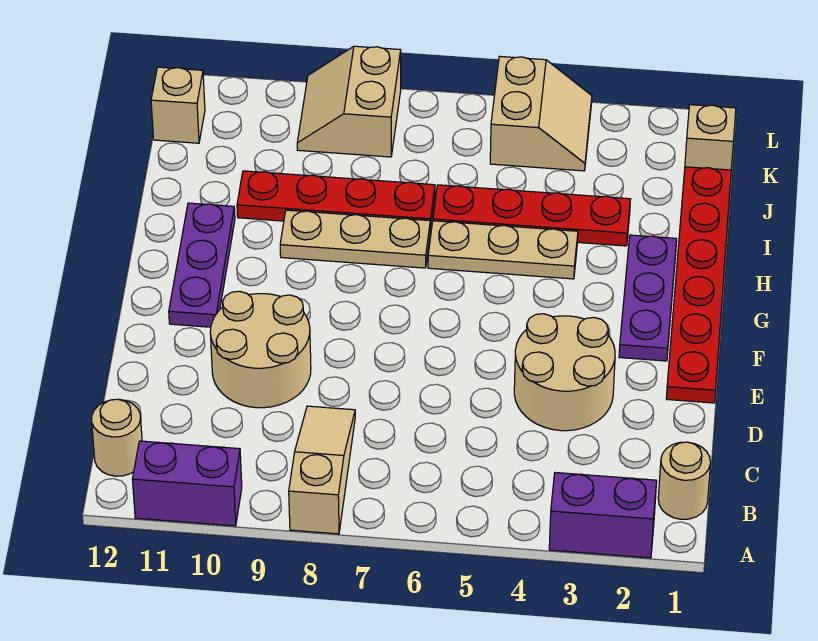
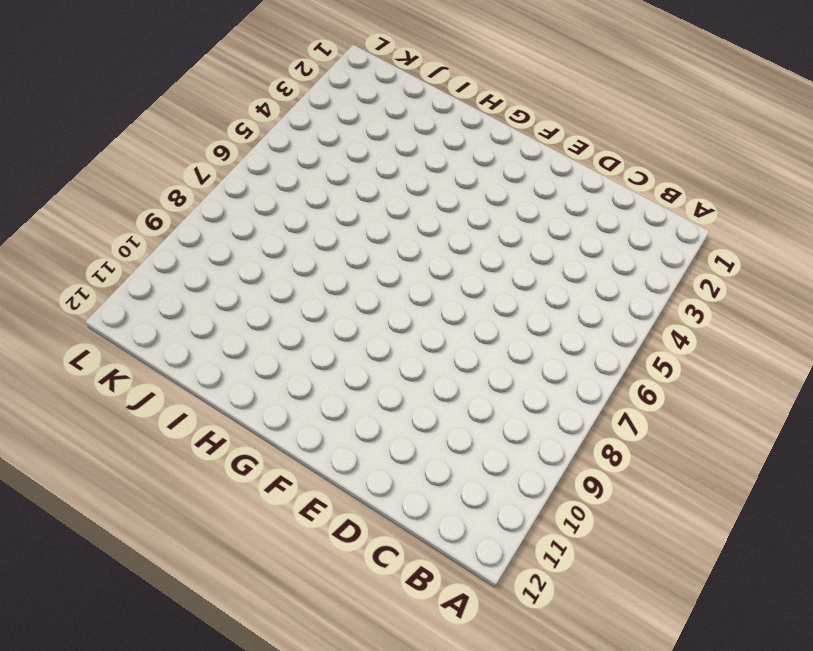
none -> purple brick A2:A3 level 1
none -> tan slope A8:C8 level 1 top A
none -> purple brick A10:A11 level 1

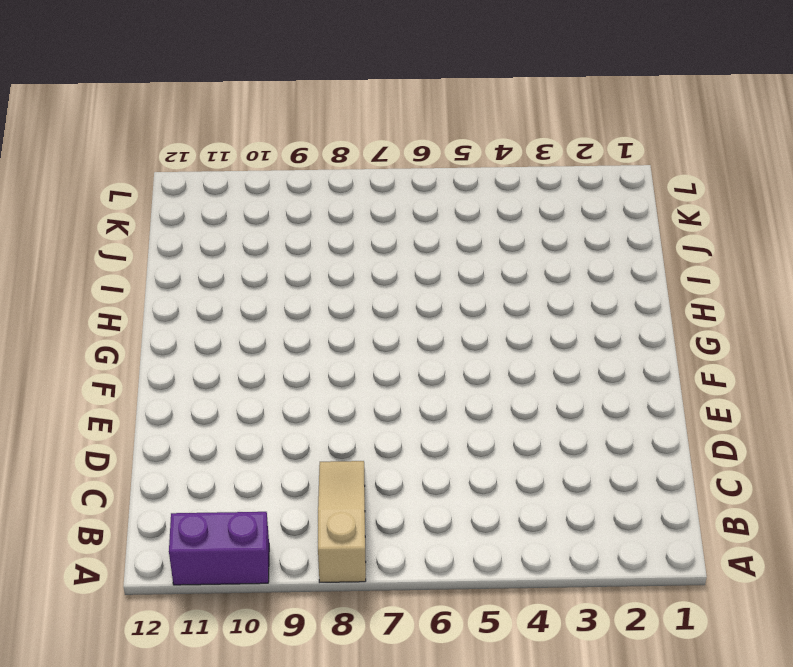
none -> purple brick A2:A3 level 1
none -> tan round brick B1 level 1
none -> tan round brick B12 level 1

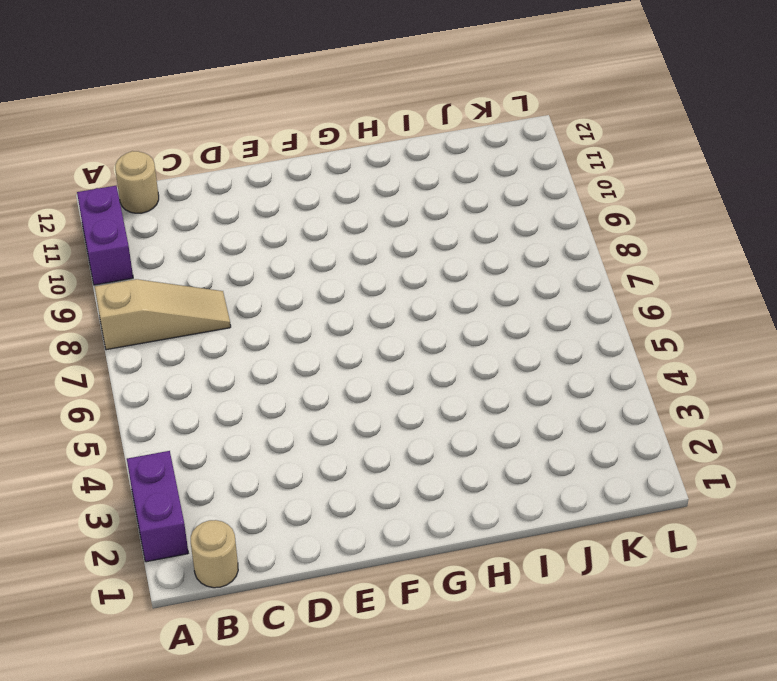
none -> tan round brick D3:E4 level 1
none -> tan round brick D9:E10 level 1
none -> red plate E1:J1 level 1

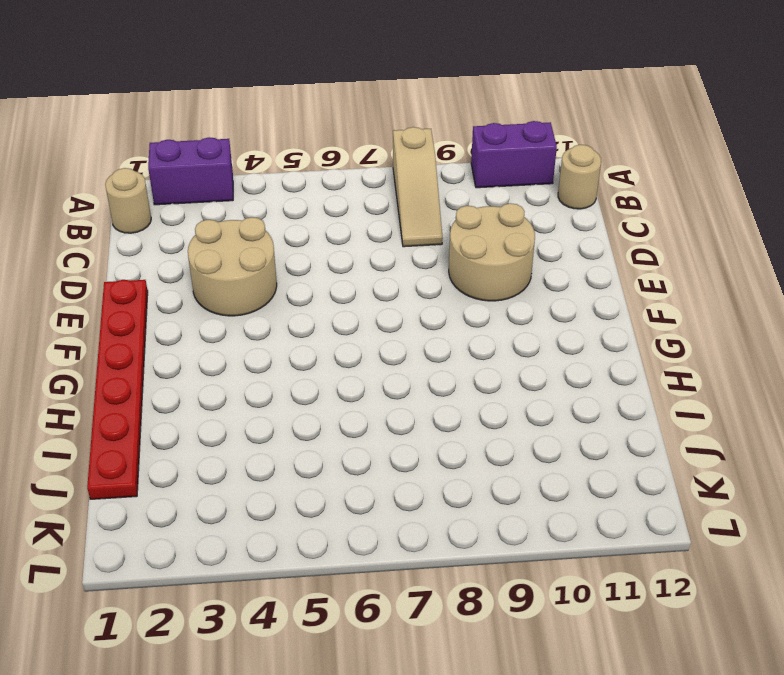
none -> purple plate F2:H2 level 1
none -> purple plate F11:H11 level 1
none -> tan plate H4:H6 level 1

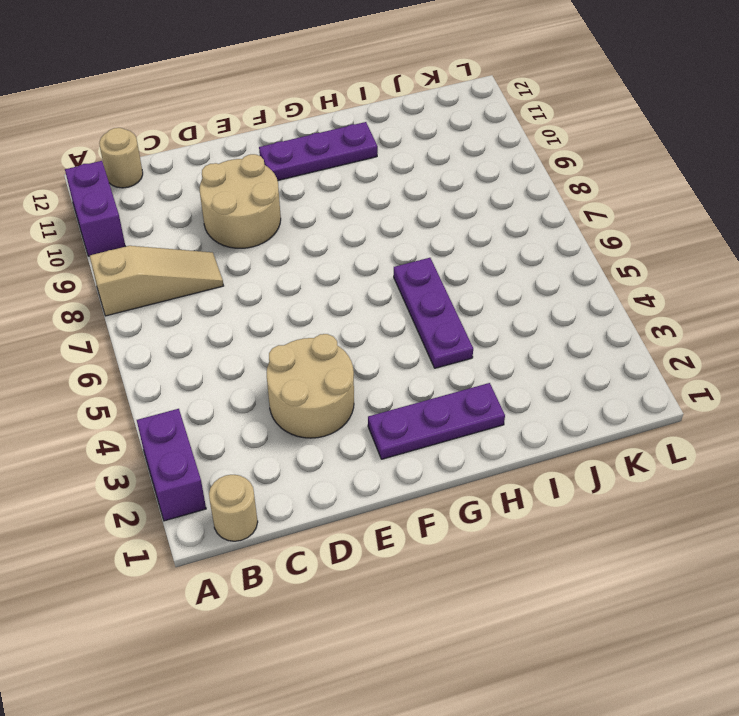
purple plate H4:H6 level 1 -> tan plate H4:H6 level 1
none -> red plate E1:J1 level 1
none -> tan plate H7:H9 level 1
none -> red plate I3:I6 level 1

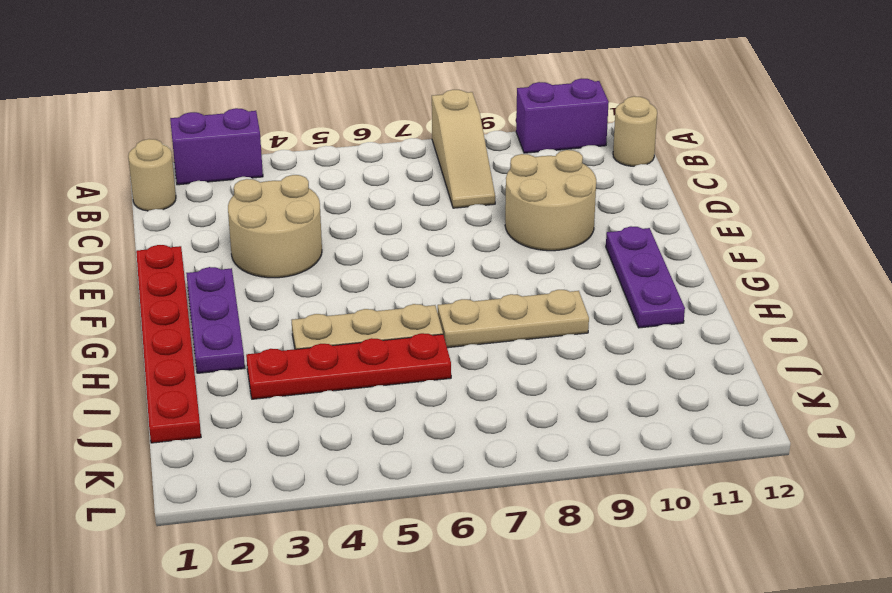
none -> red plate I7:I10 level 1
none -> tan brick K1 level 1
none -> tan slope K4:L5 level 1 top 5

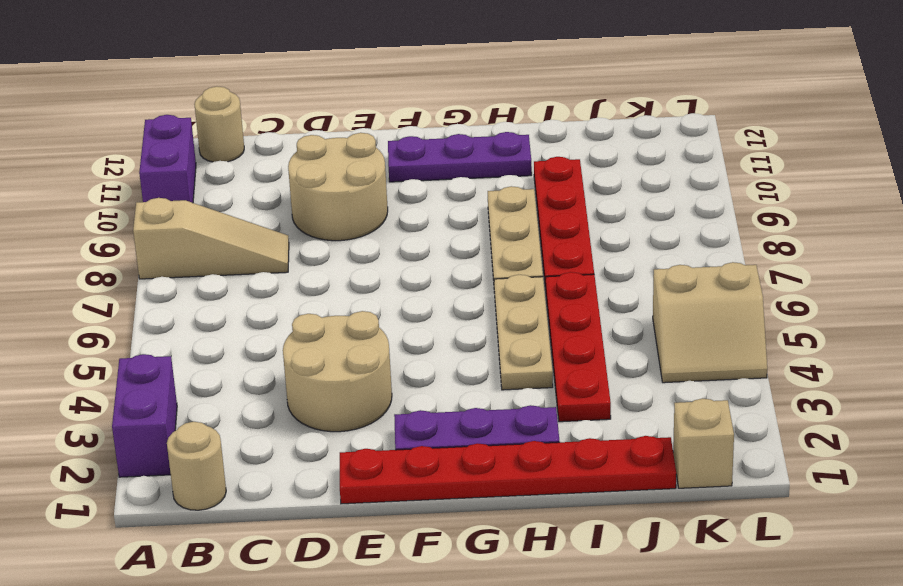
none -> tan slope K8:L9 level 1 top 8
none -> tan brick K12 level 1

